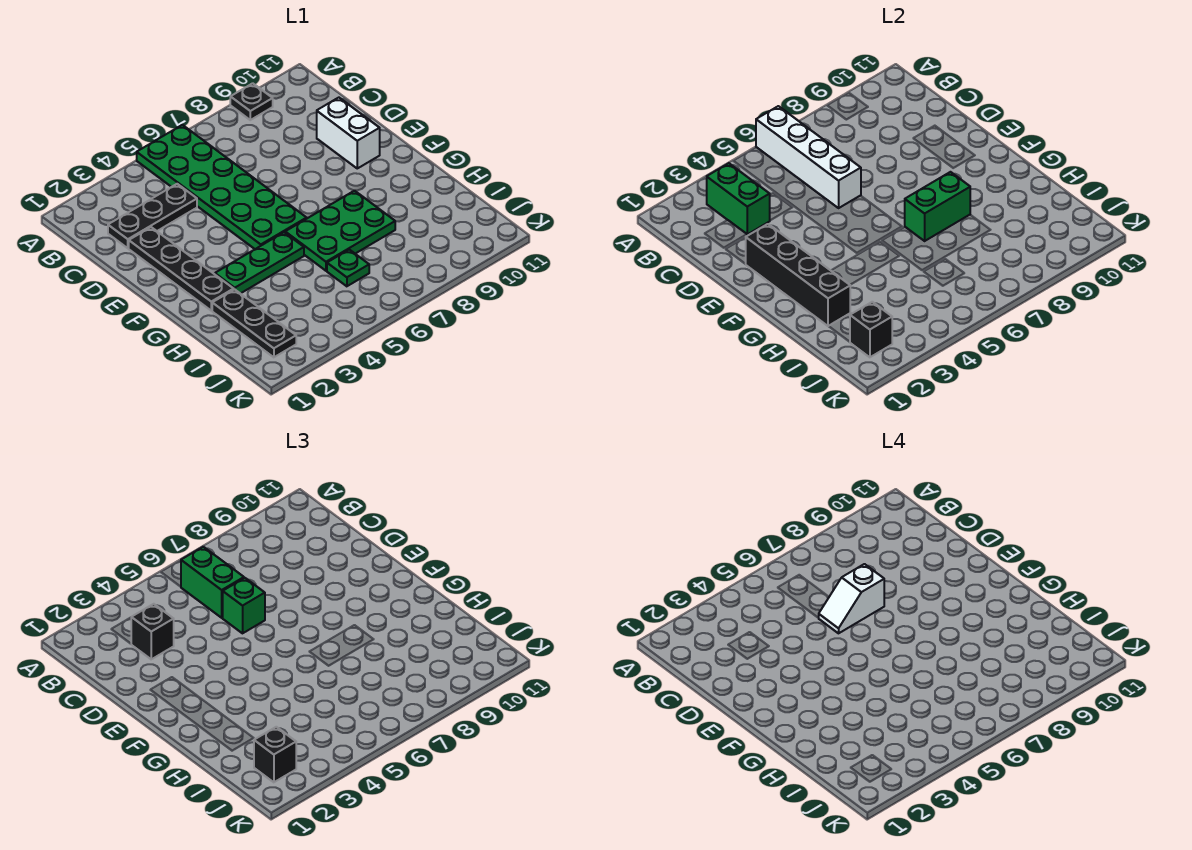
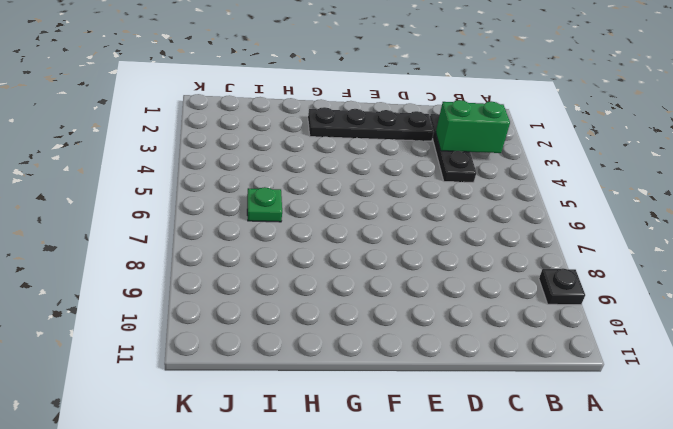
none -> green plate A5:F6 level 1
none -> white brick D10:E10 level 1
none -> green plate G3:G5 level 1

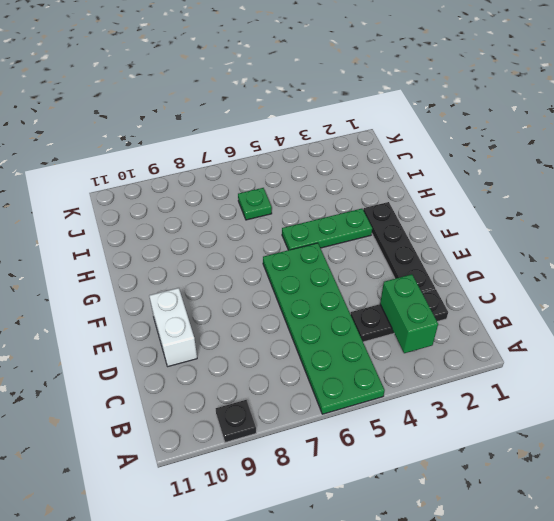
none -> green plate G6:H8 level 1
none -> black plate H2:J2 level 1
none -> white brick A6:D6 level 2

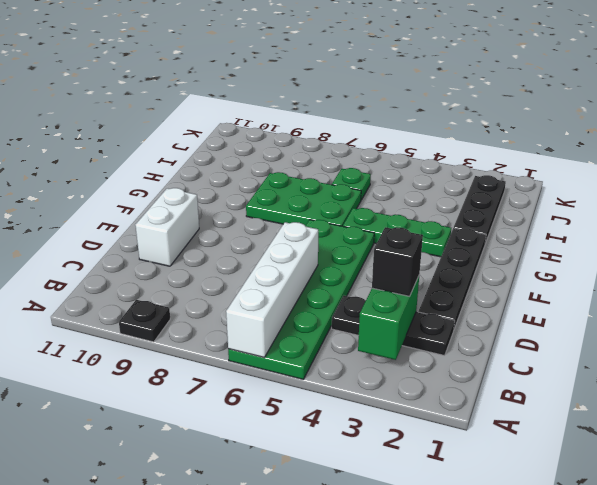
none -> black brick E2:H2 level 2
none -> green brick G7:G8 level 2
none -> black brick J2 level 2

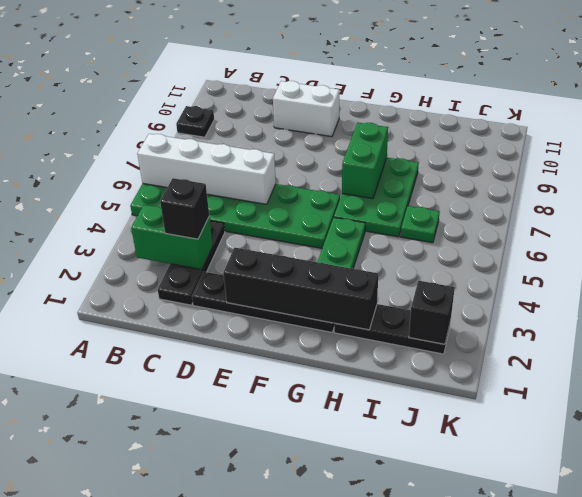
none -> green brick B6:C6 level 3
none -> green brick D6 level 3
none -> black brick J2 level 3

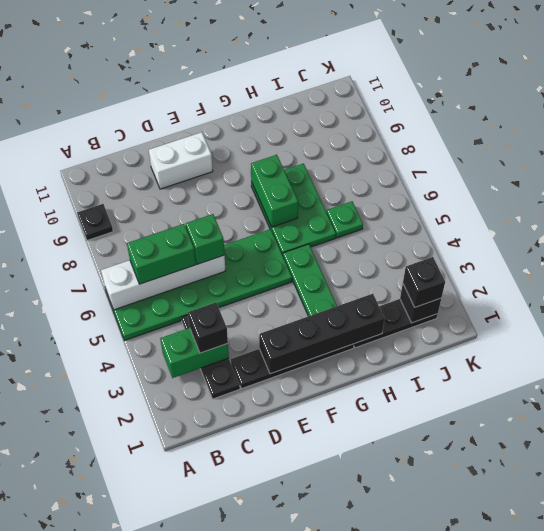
none -> white slope D6:D7 level 4 top 7

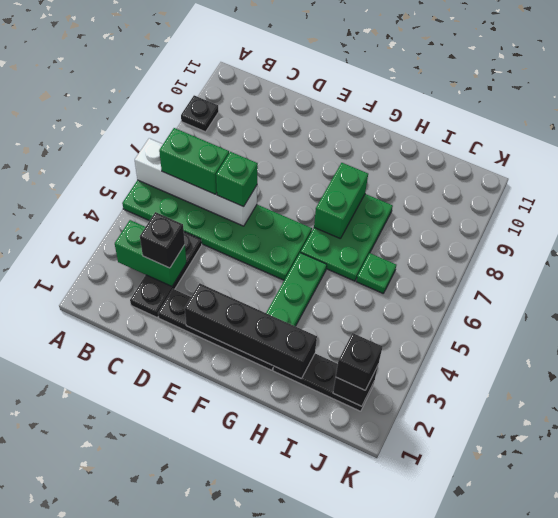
none -> white brick D10:E10 level 1
none -> white slope D6:D7 level 4 top 7

